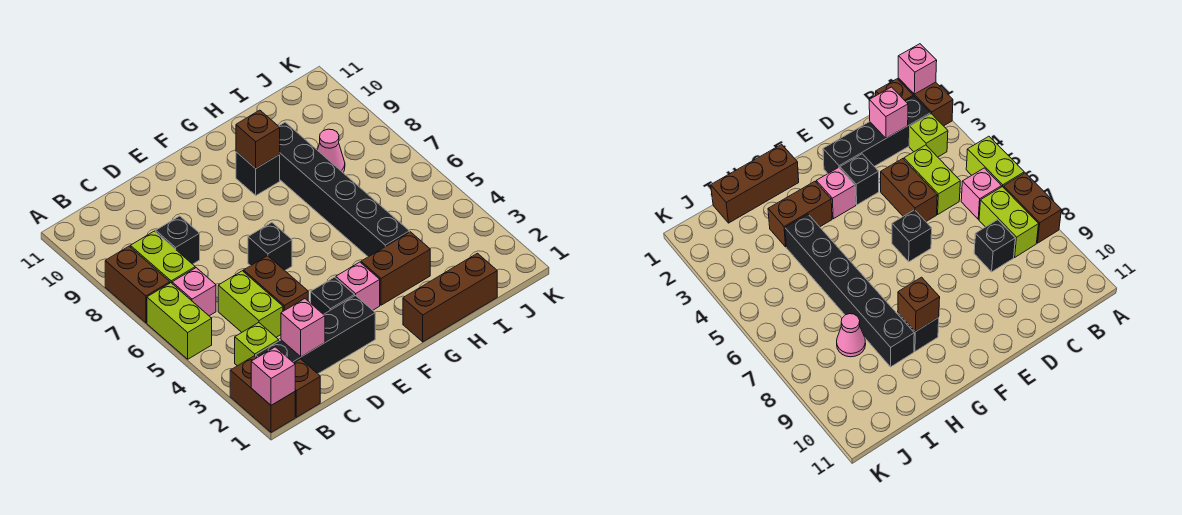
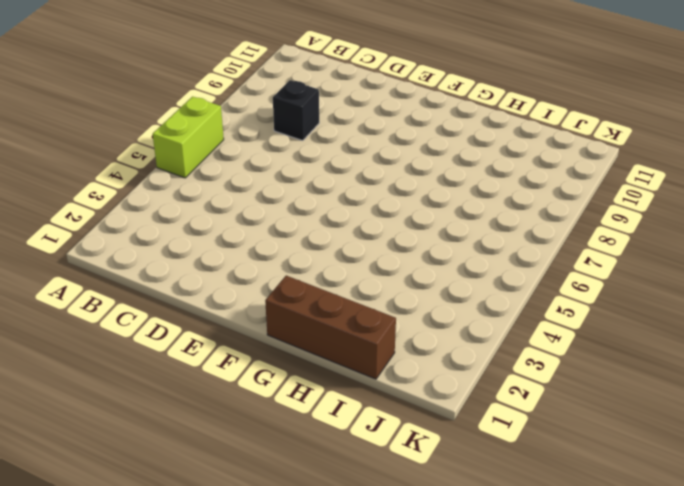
none -> brown brick A1:A2 level 1
none -> brown brick A7:A8 level 1
none -> brown brick B1 level 1

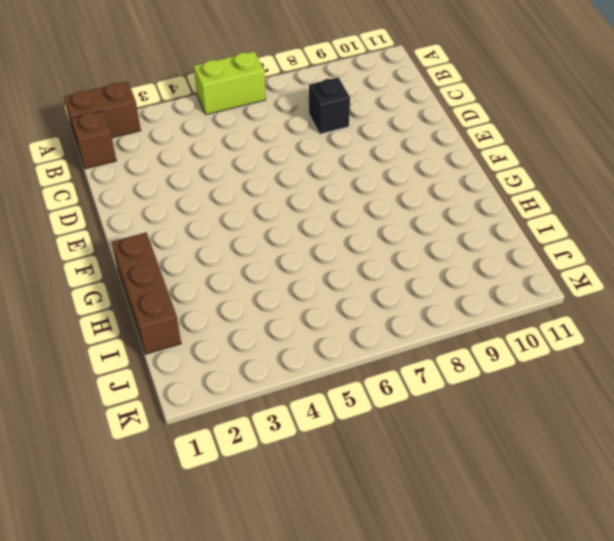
none -> brown brick A7:A8 level 1
none -> black brick B2:E2 level 1
none -> lime brick B3 level 1

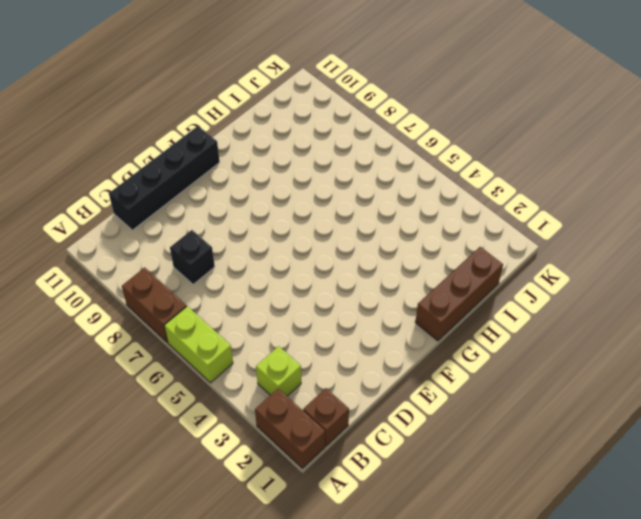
black brick C11:F11 level 1 -> black brick B2:E2 level 1
none -> pink brick B6 level 1
none -> lime brick B7:B8 level 1
none -> lime brick C4:C5 level 1

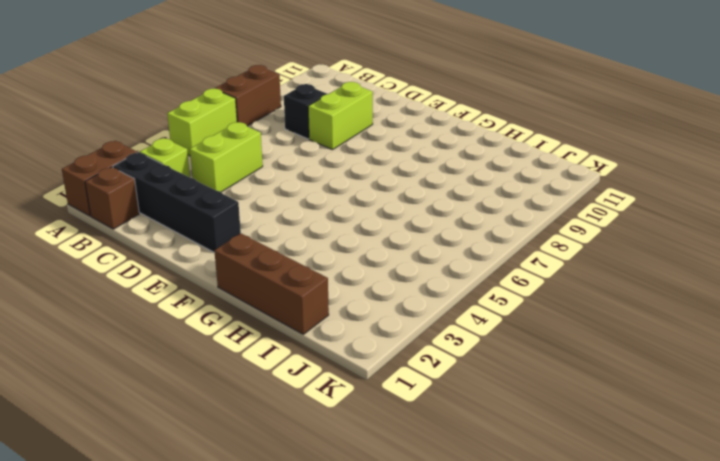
lime brick D8:D9 level 1 -> lime brick B7:B8 level 1
none -> pink brick B6 level 1
none -> brown brick D4:D5 level 1
none -> black brick E3 level 1

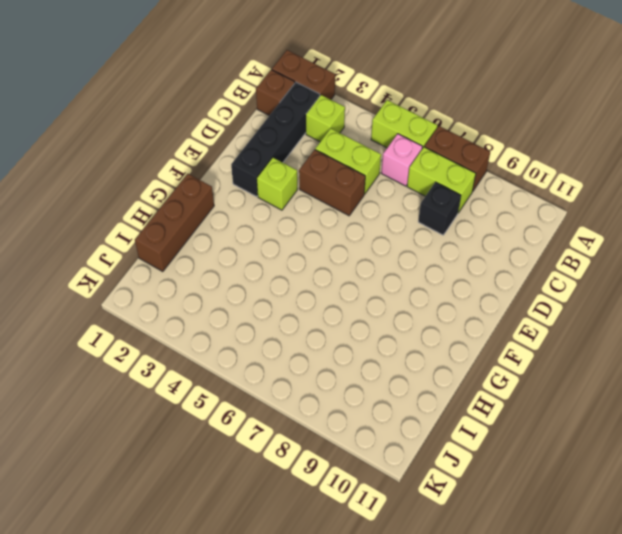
lime brick E3 level 1 -> black brick E3 level 1
none -> black brick E6 level 1
none -> pink brick F3 level 1
none -> brown brick G3:H3 level 1

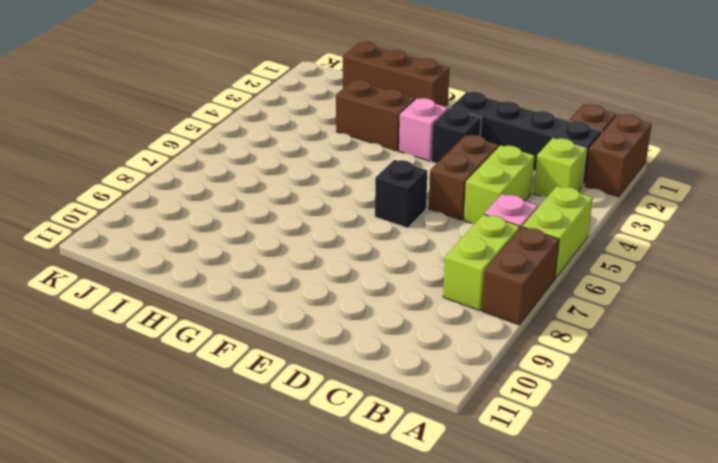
none -> black brick C8 level 1
none -> black brick G9 level 1
none -> black brick H4:H9 level 1

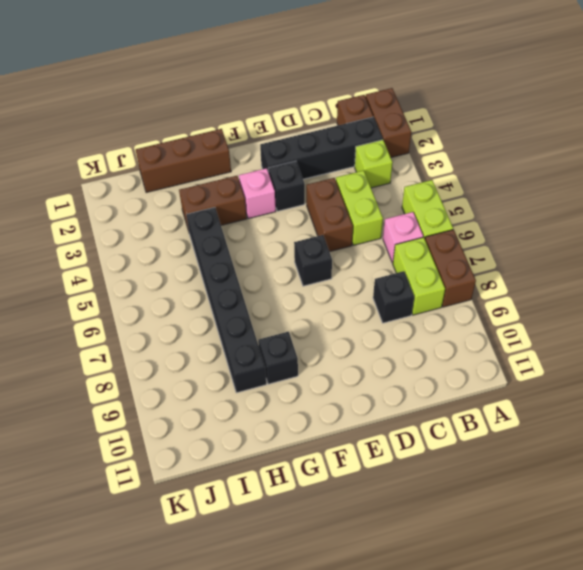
none -> pink cone I8 level 1
none -> pink brick A1 level 2
none -> pink brick C2 level 2

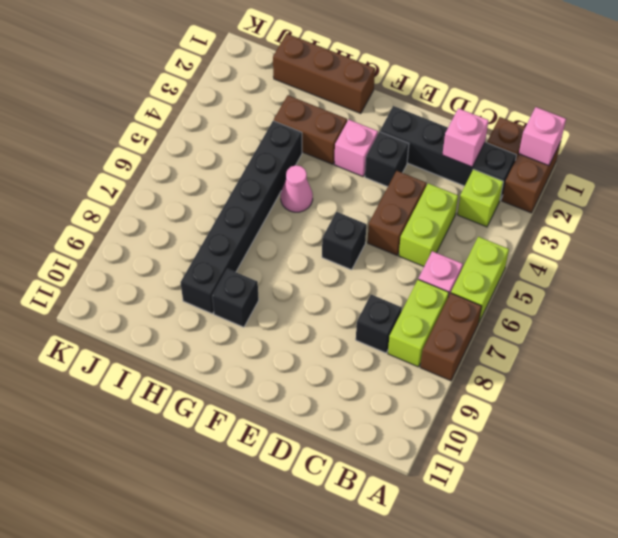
pink cone G5 level 1 -> pink cone I8 level 1
none -> brown brick G9 level 2

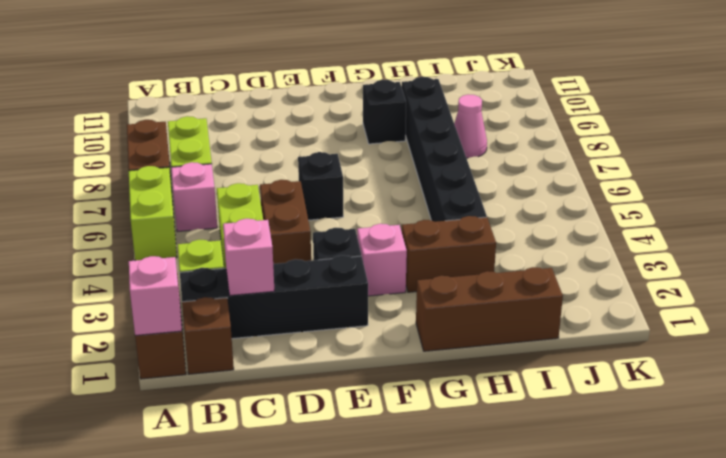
none -> black brick C8 level 1
none -> brown brick G9 level 2

